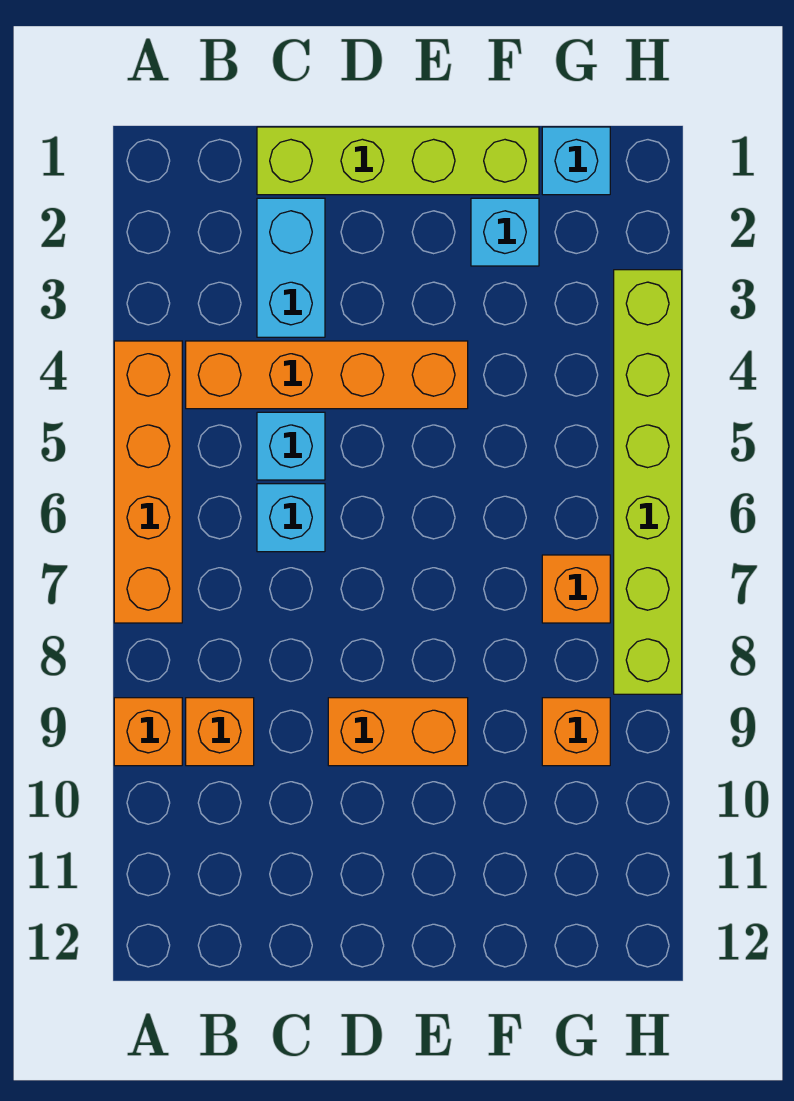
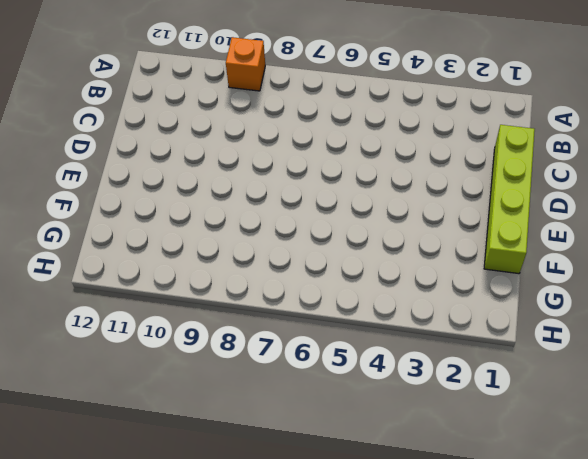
none -> orange brick A4:A7 level 1
none -> orange brick B4:E4 level 1
none -> orange brick B9 level 1

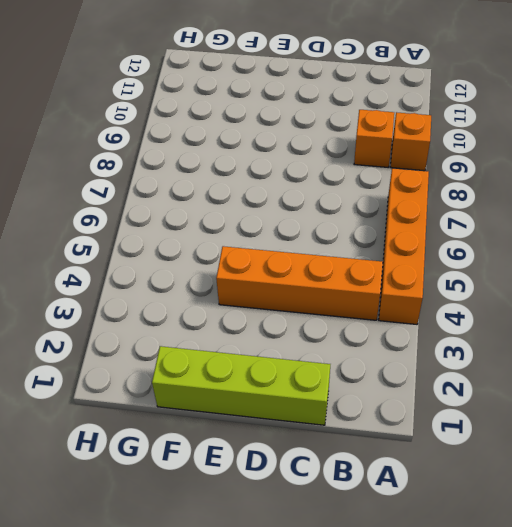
none -> cyan brick C2:C3 level 1
none -> cyan brick C5 level 1
none -> cyan brick C6 level 1

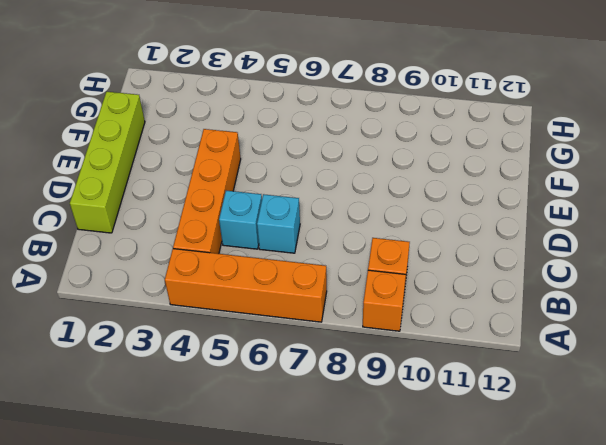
none -> cyan brick C2:C3 level 1
none -> orange brick D9:E9 level 1
none -> cyan brick F2 level 1

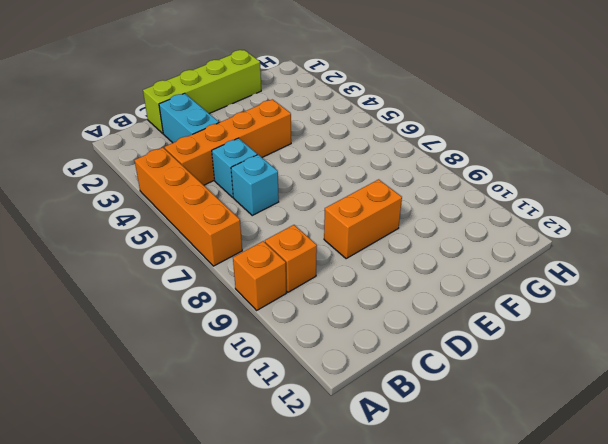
none -> cyan brick F2 level 1
none -> cyan brick G1 level 1
none -> orange brick G7 level 1

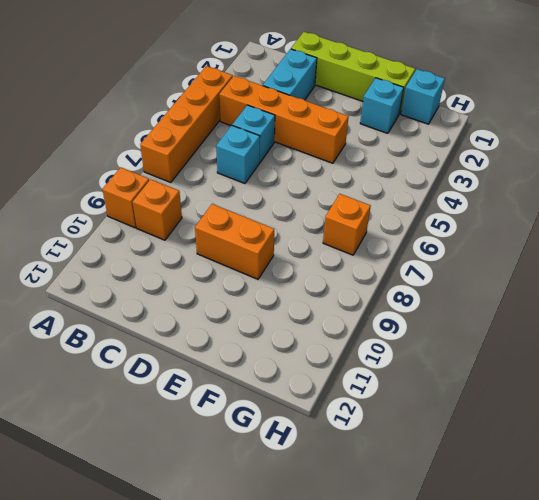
none -> orange brick G9 level 1
none -> lime brick H3:H8 level 1

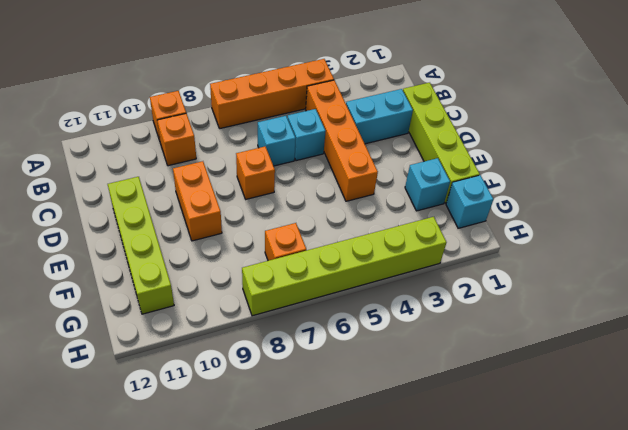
orange brick D7 level 1 -> orange brick G9 level 1
lime brick D11:G11 level 1 -> none

